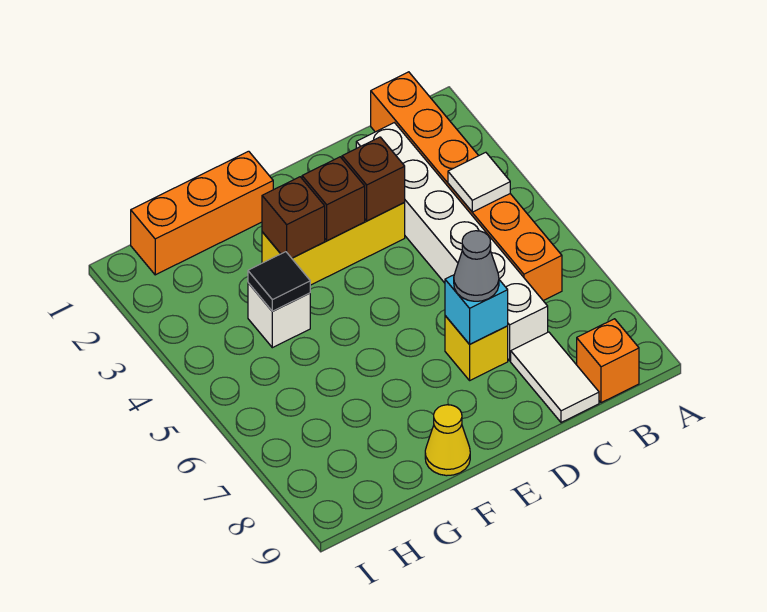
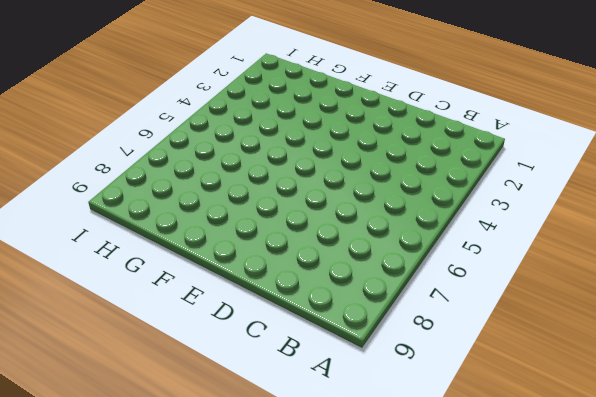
none -> orange brick B1:B6 level 1
none -> orange brick B9 level 1
none -> white brick C2:C7 level 1

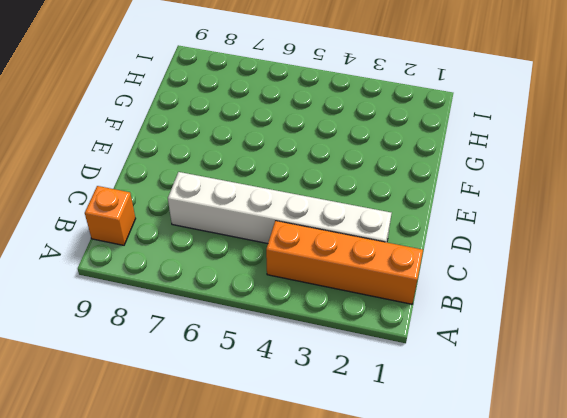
orange brick B1:B4 level 1 -> orange brick B1:B6 level 1
none -> white tile C8:C9 level 1
none -> yellow brick D3:F3 level 1
none -> yellow brick D7 level 1

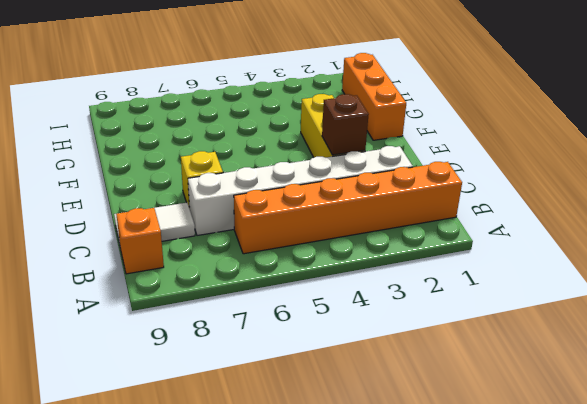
none -> yellow cone F9 level 1
none -> white brick G4 level 1
none -> white tile B4 level 2

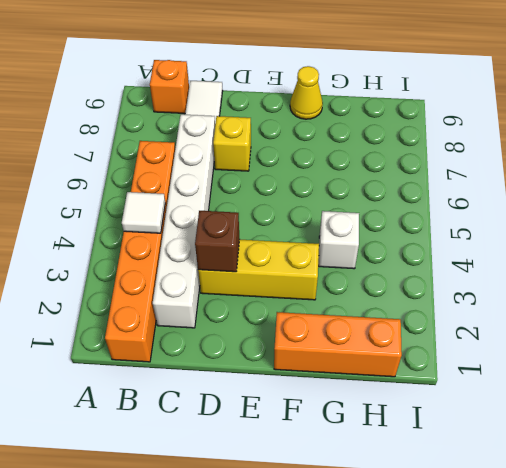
none -> cyan brick D7 level 2
none -> brown brick E3 level 2
none -> brown brick F3 level 2

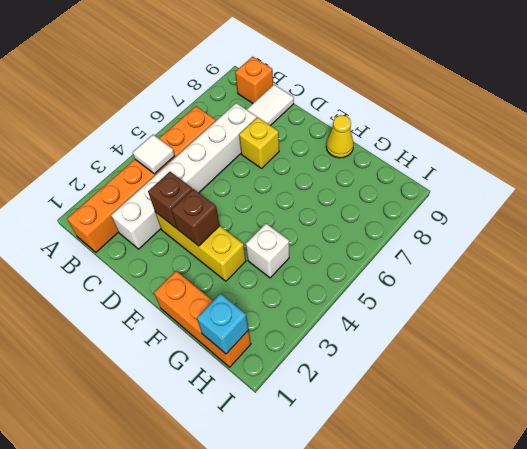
cyan brick H1 level 2 -> cyan brick D7 level 2
none -> brown brick F3 level 2
none -> black tile G4 level 2
none -> grey cone D7 level 3

